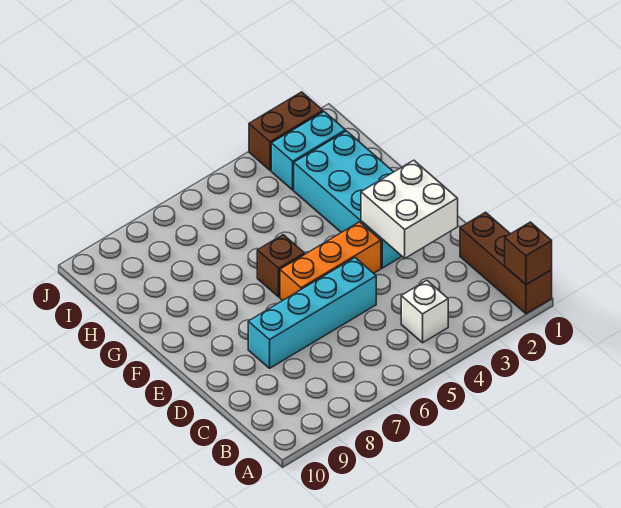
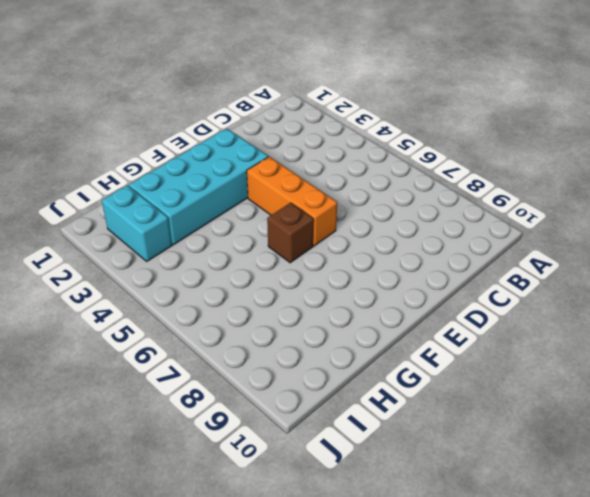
none -> brown brick A1:C1 level 1
none -> white brick B4 level 1

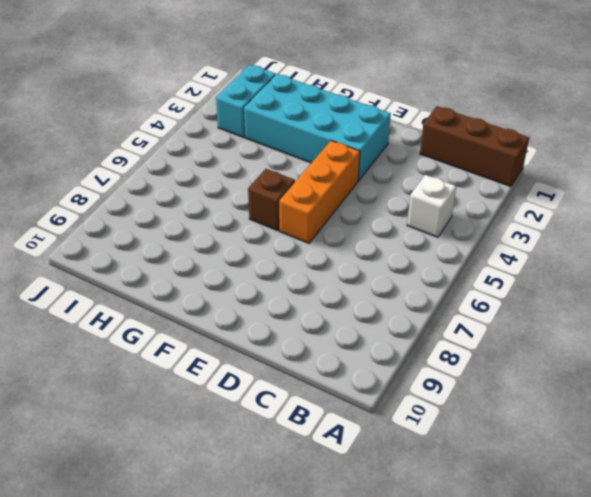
none -> cyan brick D5:D8 level 1
none -> brown brick J2:J3 level 1

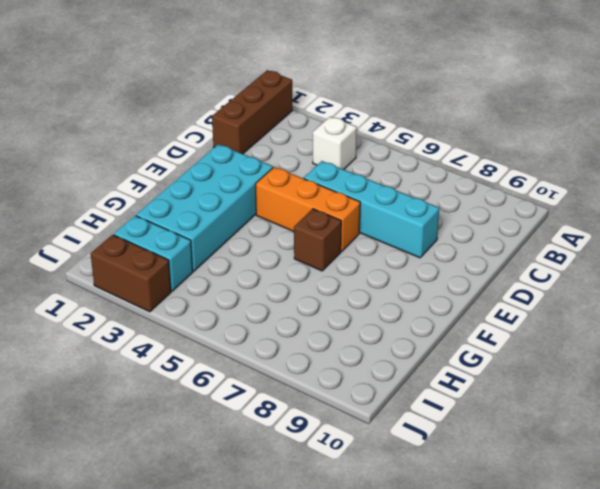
none -> brown brick A1 level 2
none -> white brick D2:E3 level 2

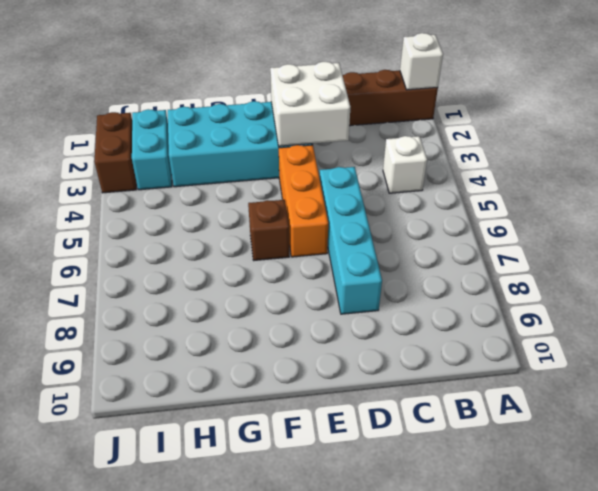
white brick A1 level 2 -> brown brick A1 level 2

